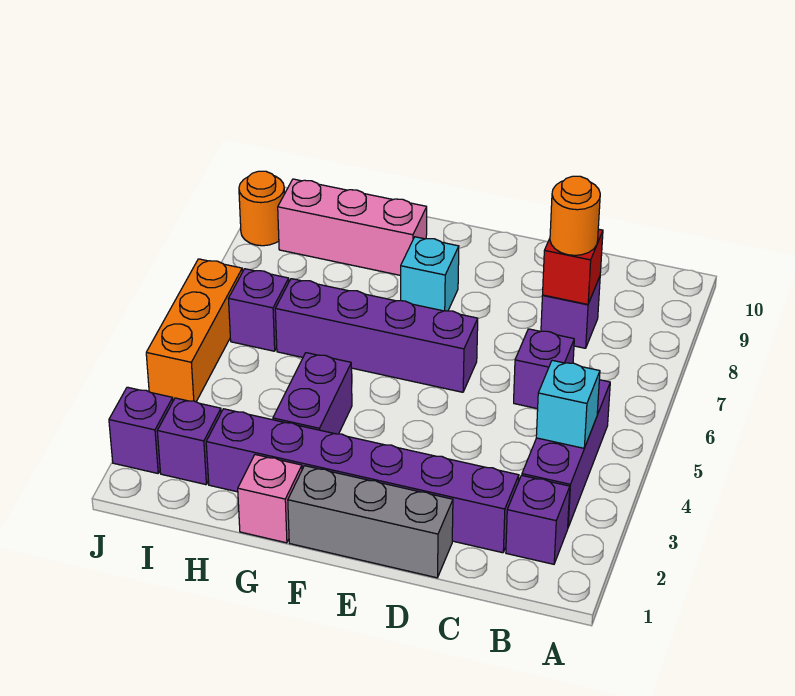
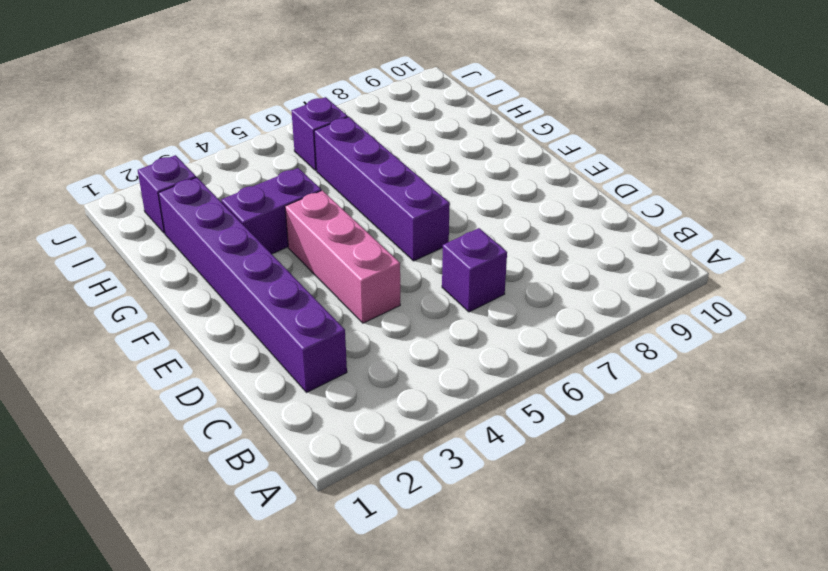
pink brick D4:F4 level 1 -> pink brick G9:I9 level 1
none -> purple brick B2 level 1
none -> purple brick B3:B5 level 1
none -> purple brick C8 level 1

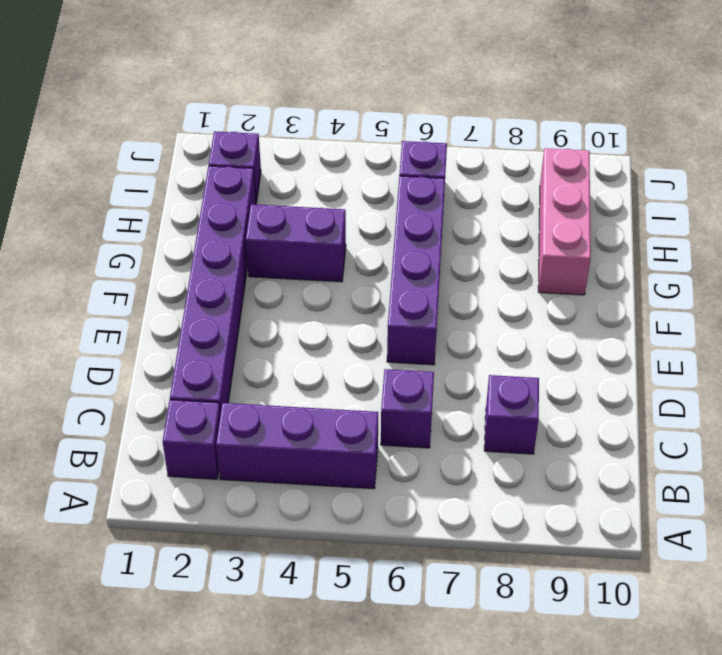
none -> grey brick D1:F1 level 1
none -> cyan brick F8 level 1
none -> pink brick G1 level 1

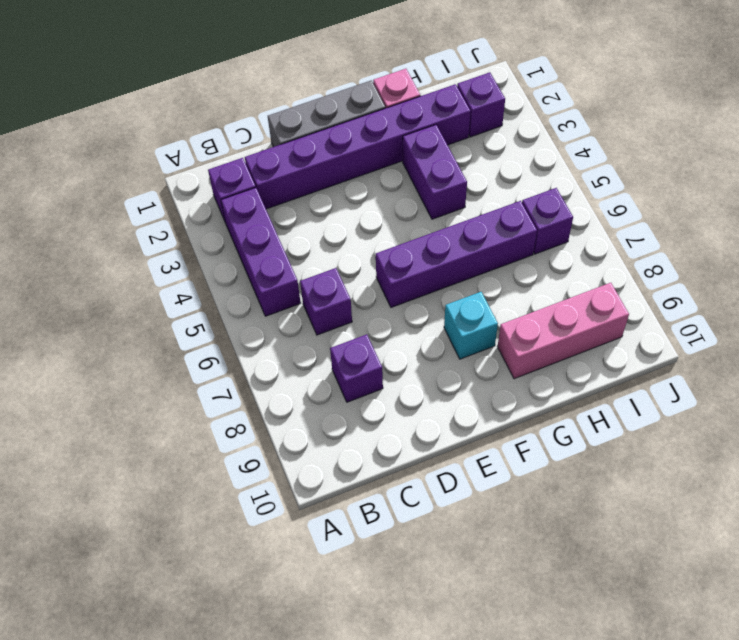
none -> purple brick J2 level 1
none -> orange brick J4:J6 level 1
none -> orange round brick J9 level 1

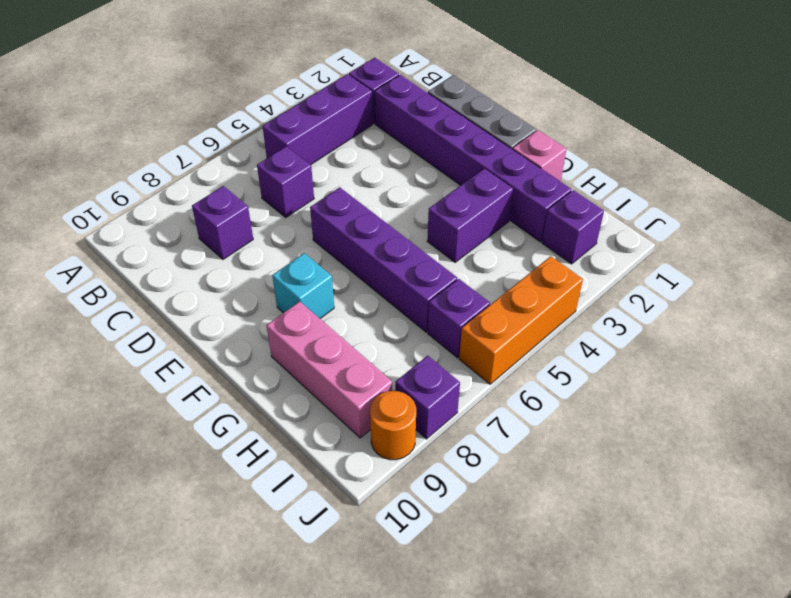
purple brick J8 level 1 -> purple brick J2 level 1
none -> cyan brick B4 level 2
none -> red brick C8 level 2
none -> orange round brick C8 level 3

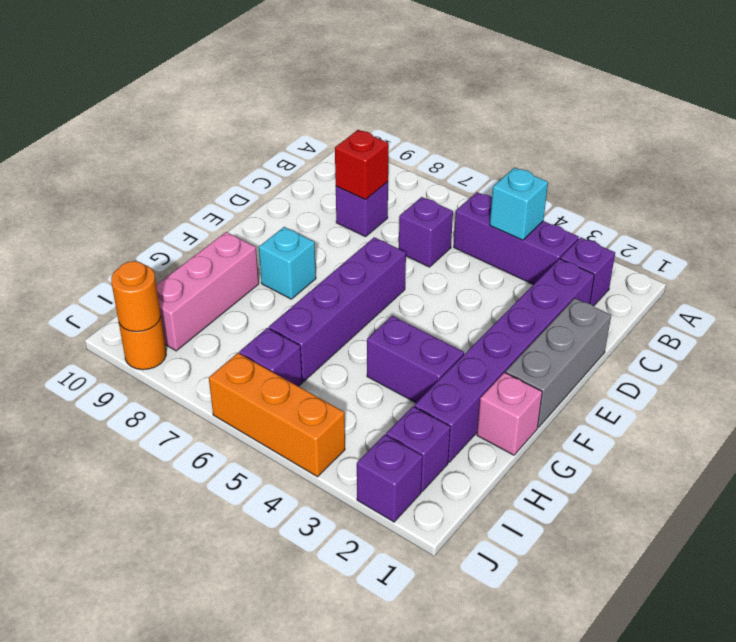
orange round brick J9 level 2 -> orange round brick C8 level 3

